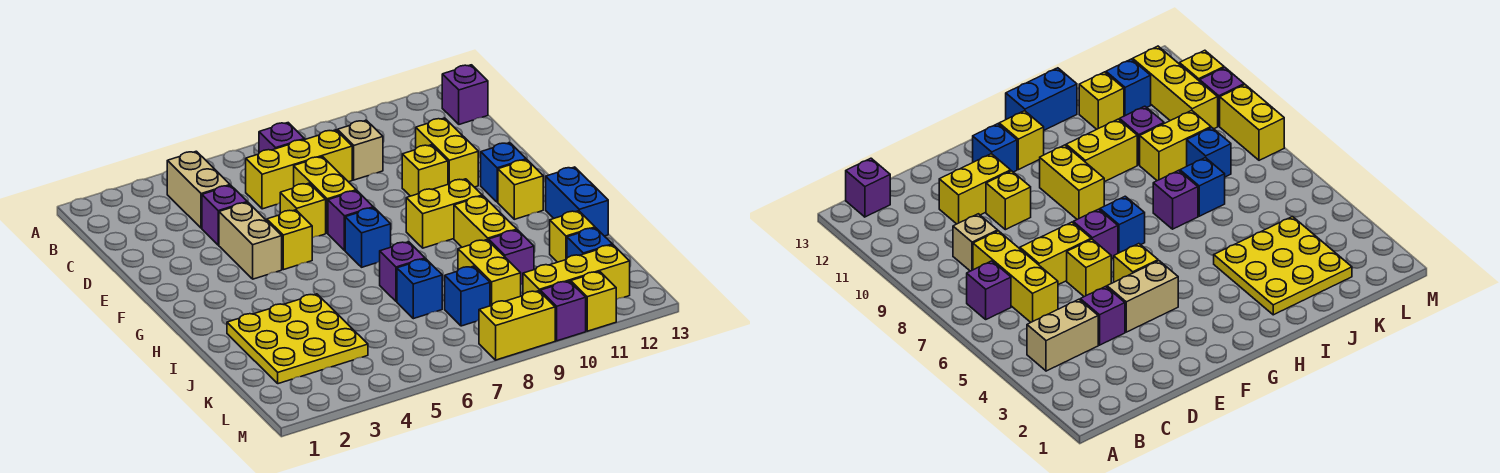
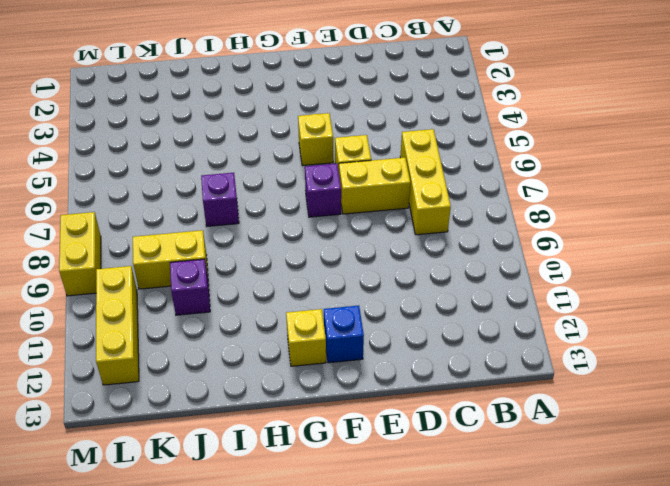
none -> tan brick B4:C4 level 1
none -> purple brick B7 level 1
none -> purple brick B13 level 1
none -> tan brick C9 level 1

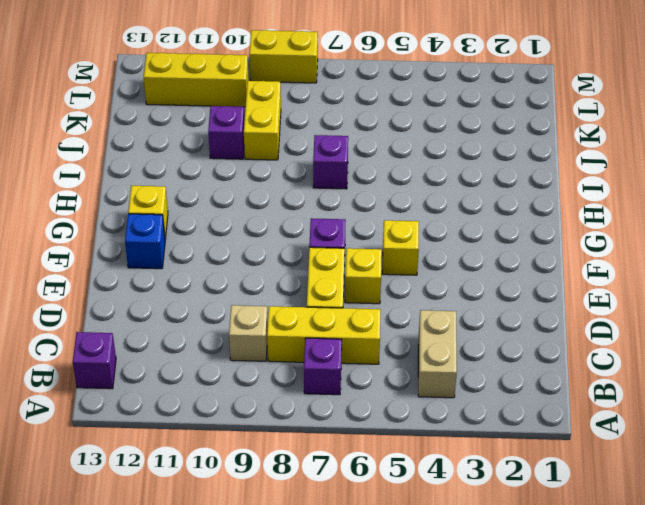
none -> purple brick D4 level 1
none -> yellow brick D11:E11 level 1
none -> tan brick E4:F4 level 1
none -> yellow brick E10 level 1

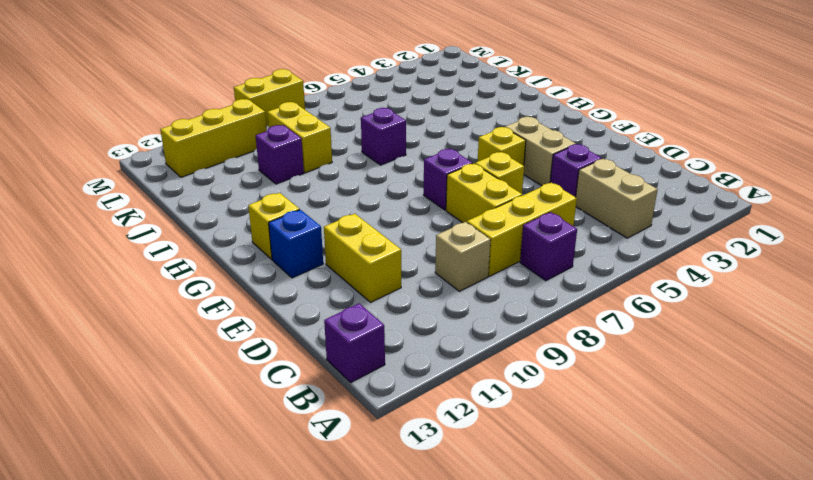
none -> yellow brick E10 level 1
none -> blue brick G7 level 1
none -> yellow brick G9:G10 level 1
none -> yellow brick H10:I10 level 1

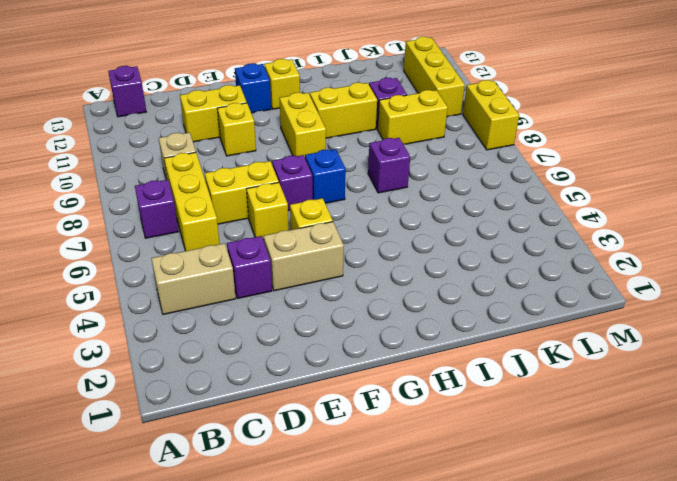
none -> blue brick H13:I13 level 1
none -> yellow plate I2:K4 level 1
none -> blue brick J7 level 1
none -> yellow brick J12 level 1

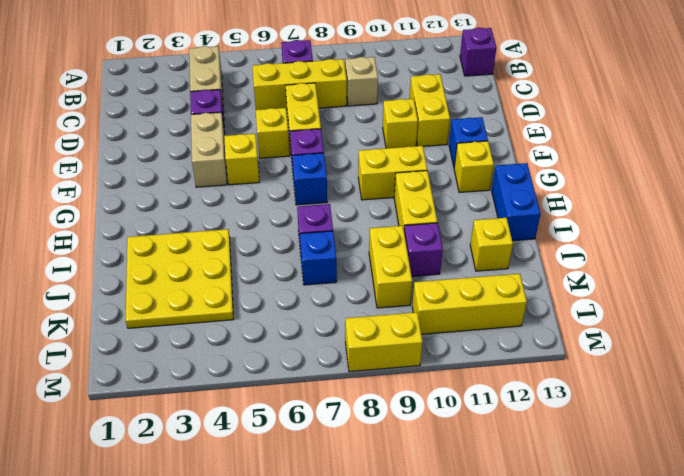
none -> blue brick K8 level 1
none -> blue brick K12 level 1
none -> purple brick M10 level 1
none -> yellow brick M11 level 1

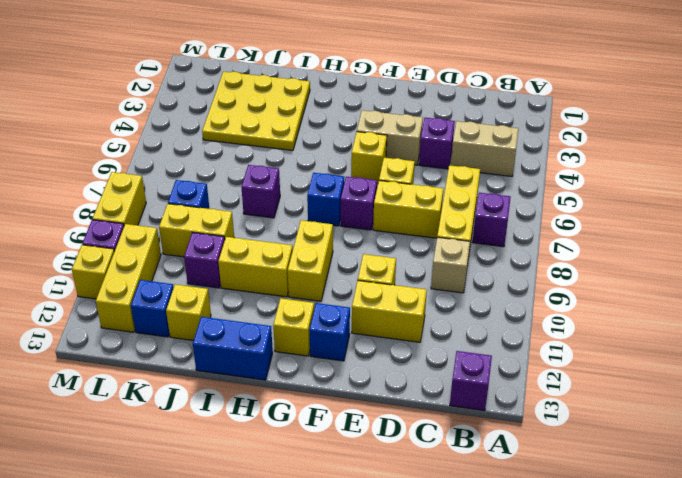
none -> blue brick J7 level 1

